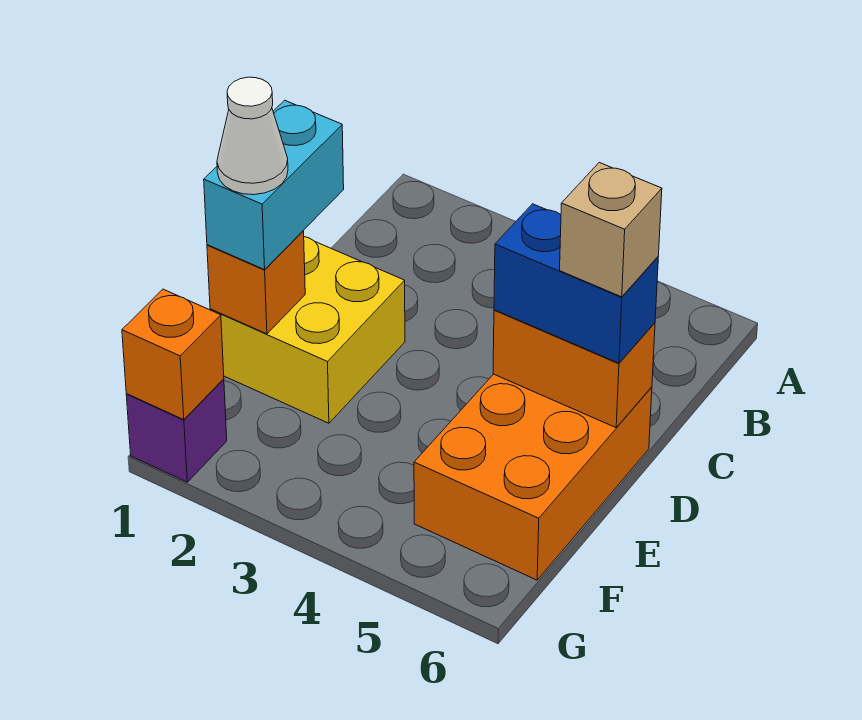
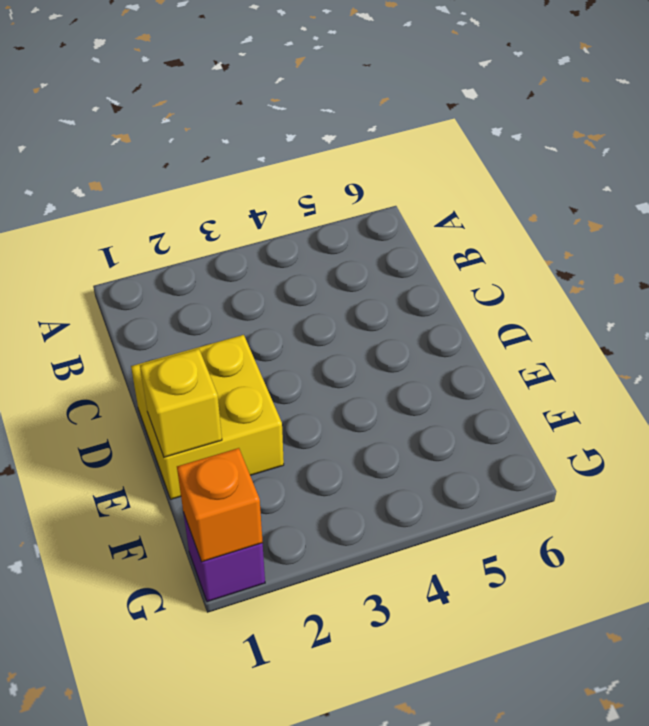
yellow brick E1 level 2 -> orange brick E1 level 2
none -> orange brick D5:F6 level 1
none -> orange brick D5:D6 level 2

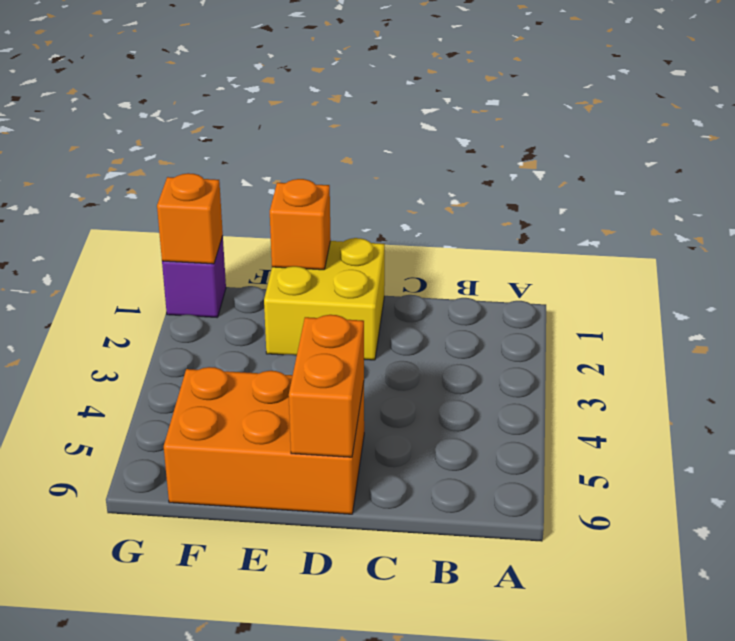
none -> cyan brick D1:E1 level 3
none -> blue brick D5:D6 level 3

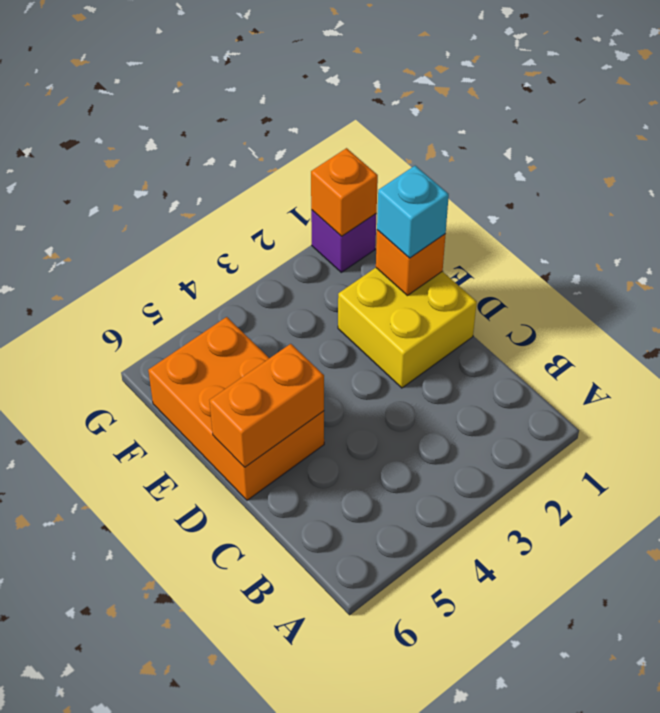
cyan brick E1 level 3 -> cyan brick D1:E1 level 3
none -> blue brick D5:D6 level 3
none -> tan brick D6 level 4

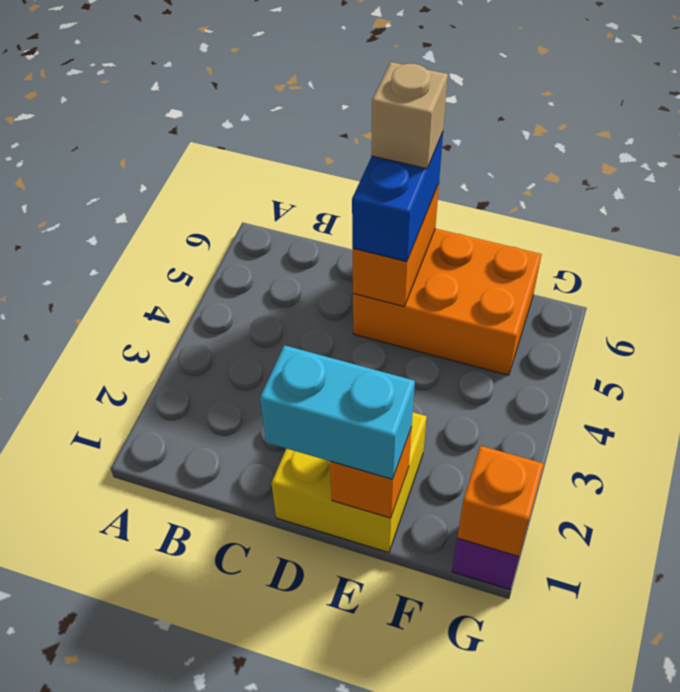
none -> white cone E1 level 4

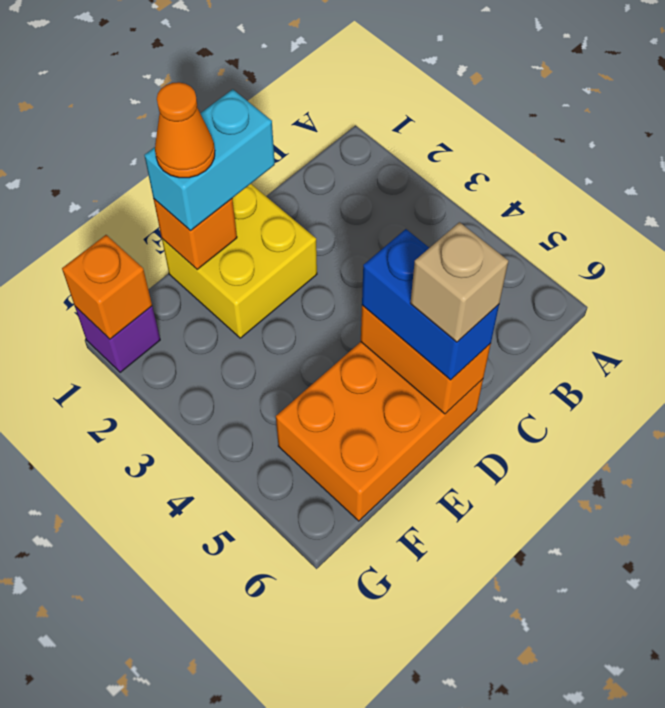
orange cone E1 level 4 -> white cone E1 level 4

